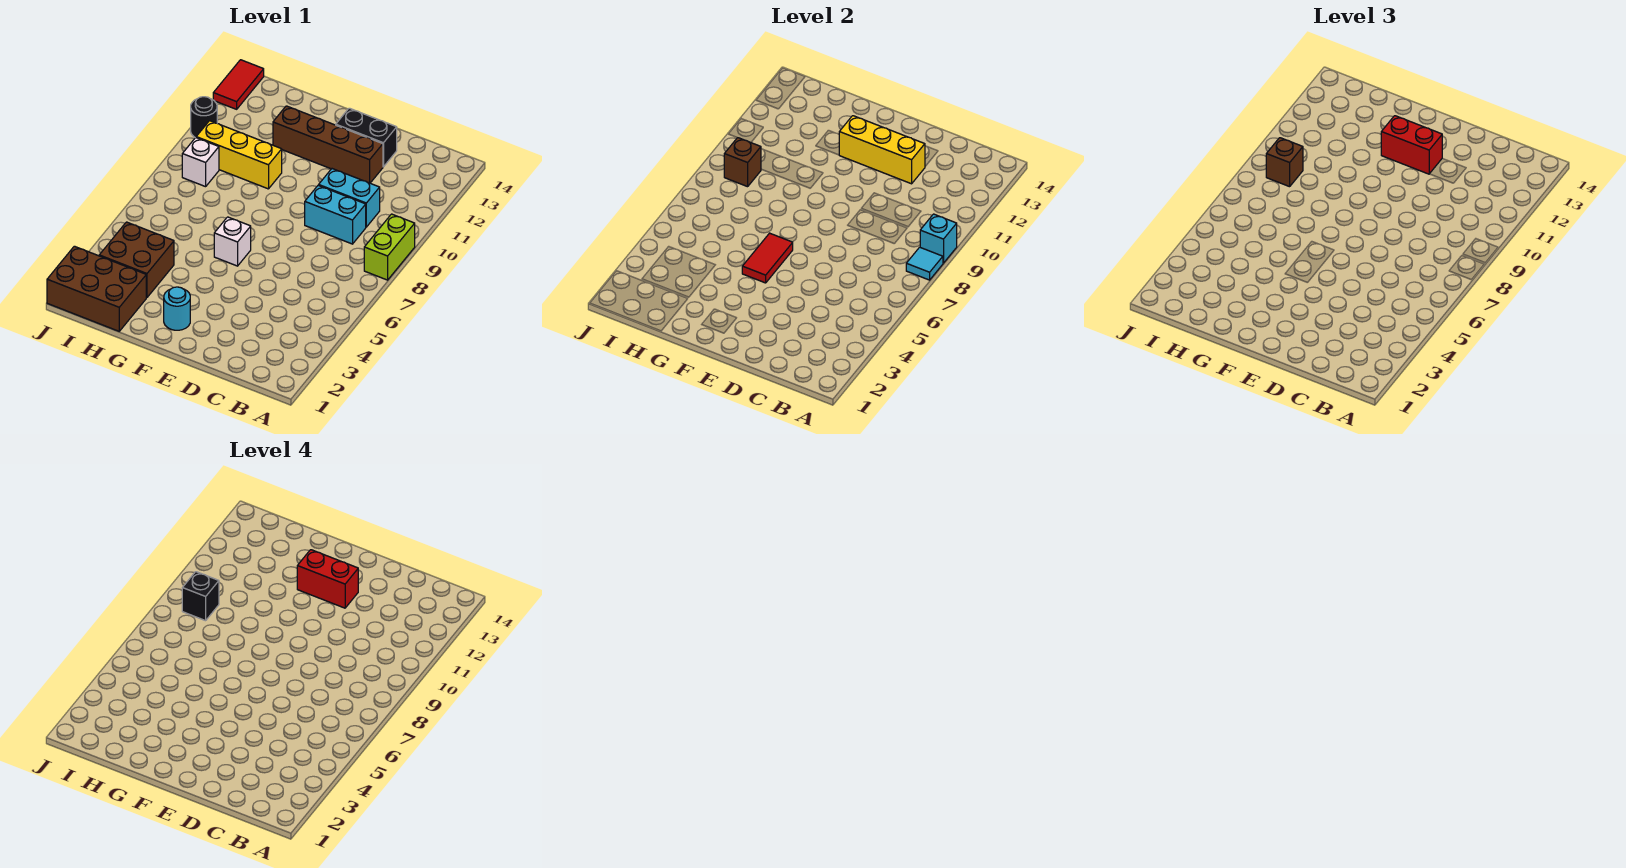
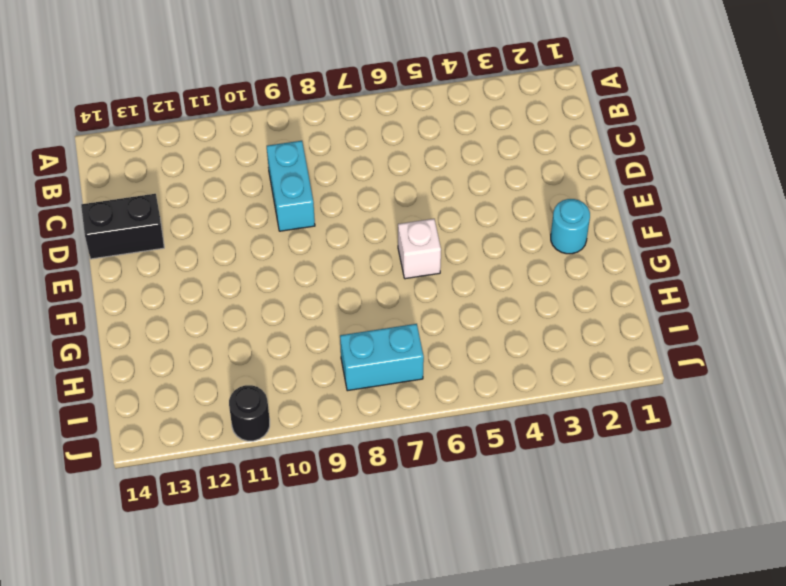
black brick D13:D14 level 1 -> black brick D13:E13 level 1
cyan brick I7:I8 level 1 -> cyan brick C10:D10 level 1
none -> lime brick A8:A9 level 1
none -> brown brick D12:G12 level 1
none -> yellow brick G10:I10 level 1

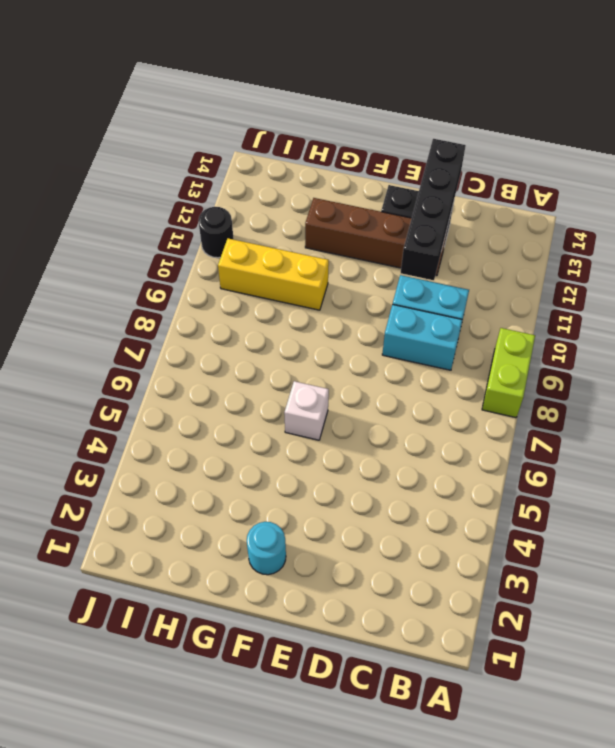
black brick D11:D14 level 2 -> yellow brick D12:F12 level 2
none -> brown brick H1:J2 level 1
none -> brown brick H3:I4 level 1
none -> white brick I9 level 1

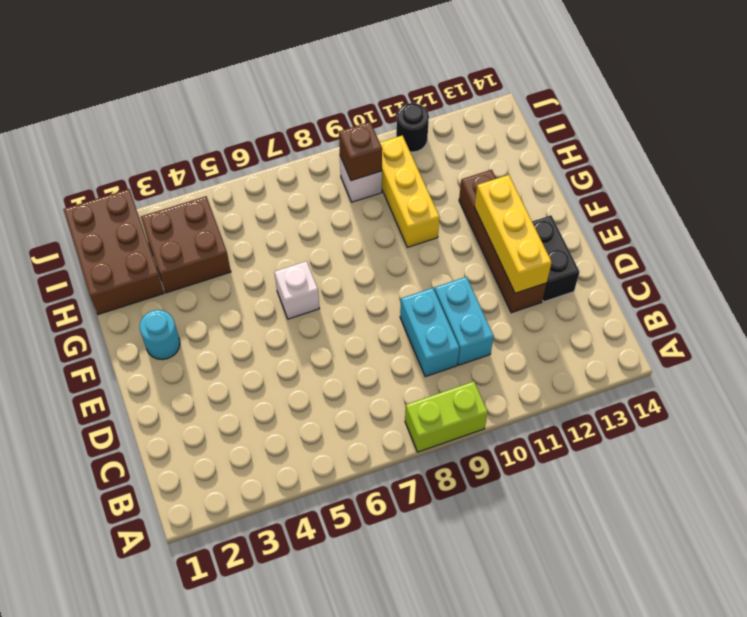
none -> red tile J13:J14 level 1
none -> cyan tile A8 level 2
none -> cyan brick A9 level 2

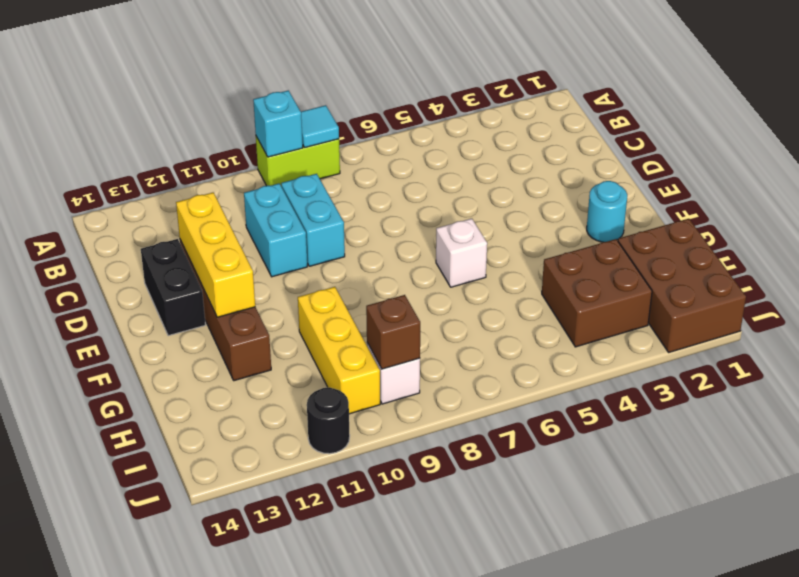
none -> red tile J13:J14 level 1
none -> red tile F5:F6 level 2
none -> red brick E12:F12 level 3

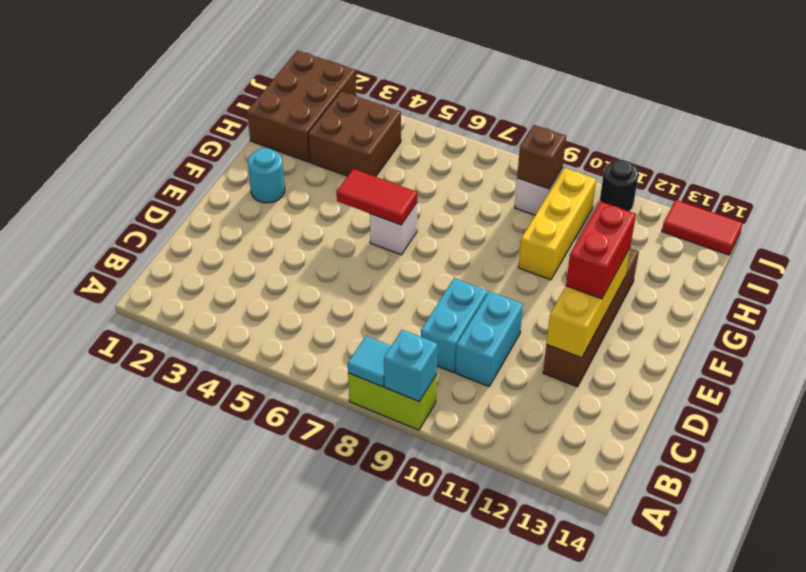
none -> black brick D13:E13 level 1
none -> brown brick I9 level 3
none -> red brick E12:F12 level 4

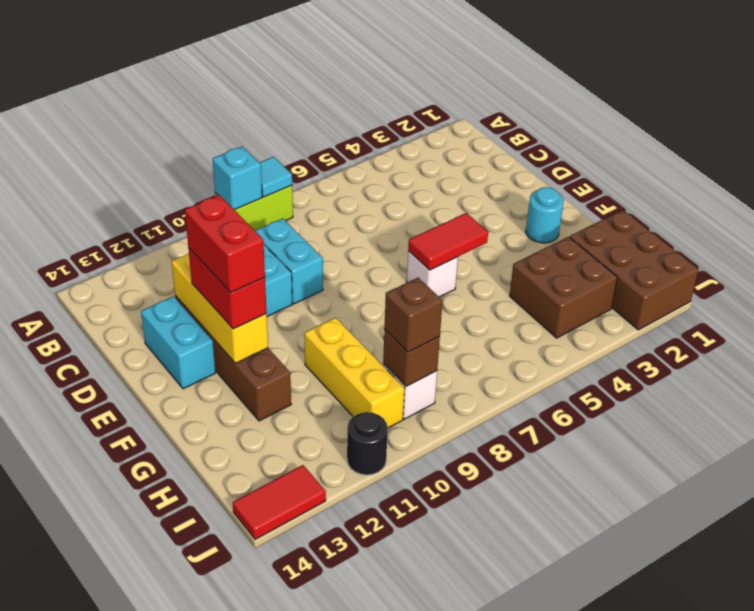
cyan brick D13:E13 level 1 -> black brick D13:E13 level 1
none -> black brick I9 level 4

